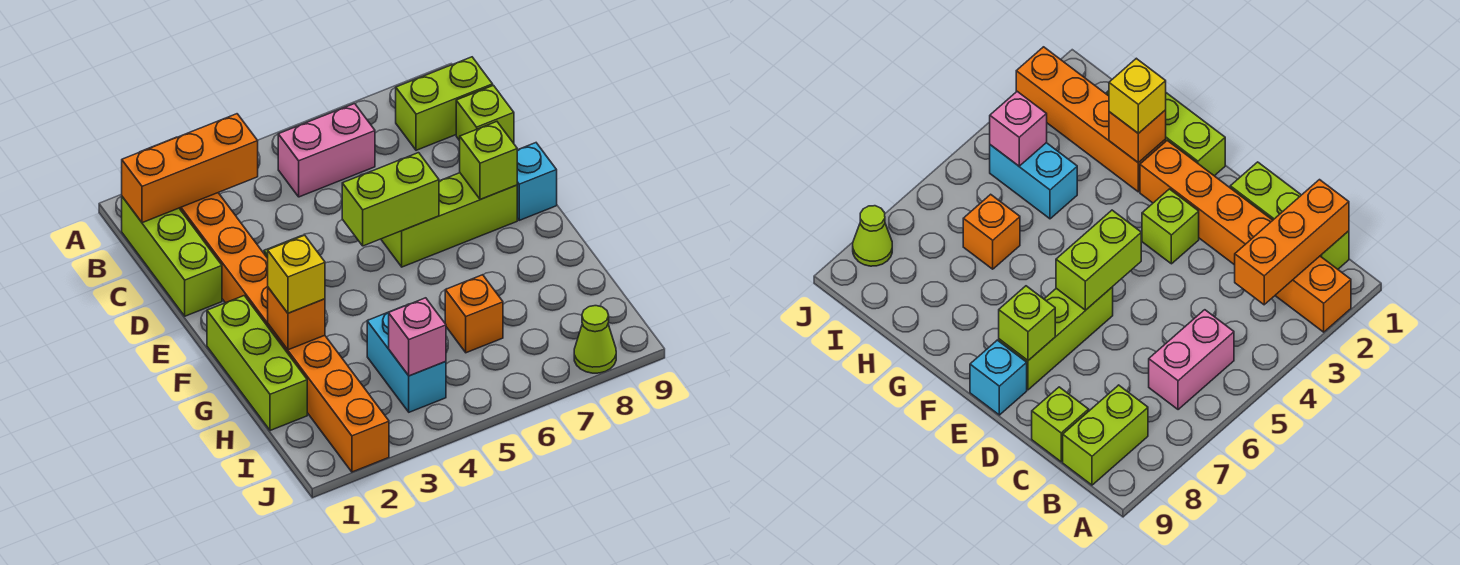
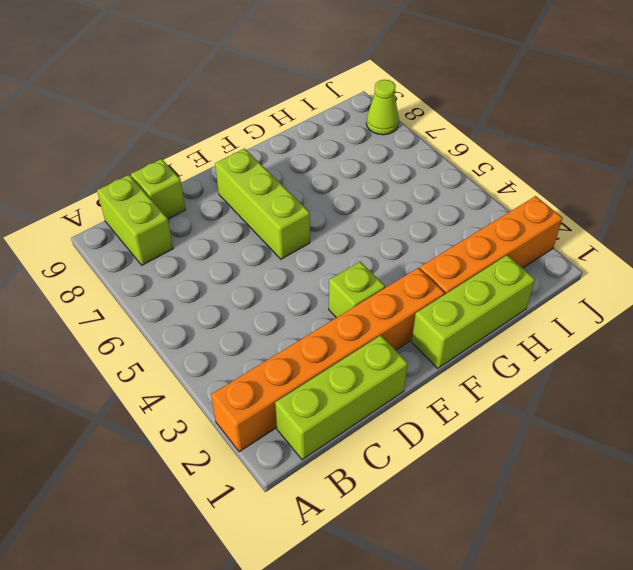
none -> pink brick B5:B6 level 1
none -> cyan brick E9 level 1
none -> cyan brick H4:I4 level 1

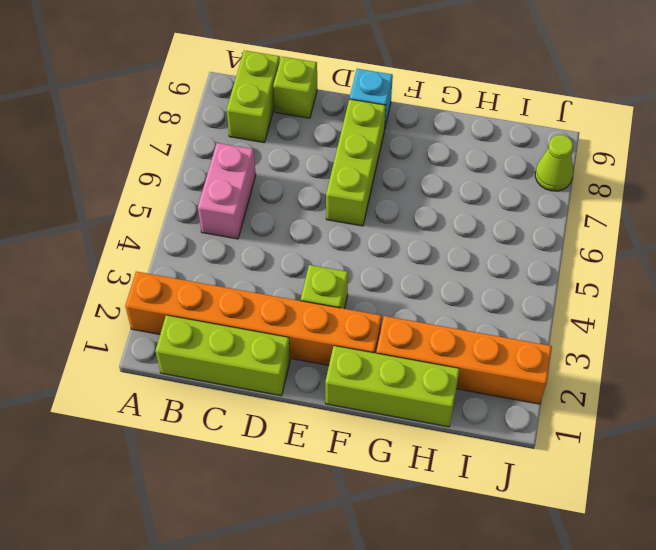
none -> cyan brick H4:I4 level 1
none -> orange brick H6 level 1
none -> orange brick B1:B3 level 2

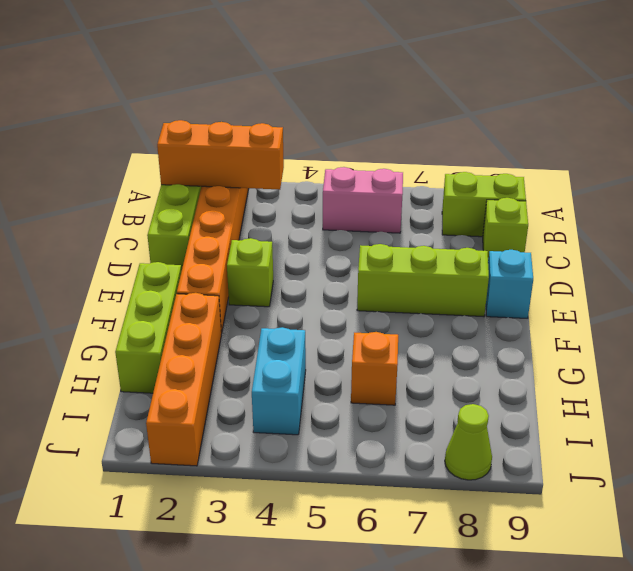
none -> lime brick E5:E6 level 2
none -> lime brick E8 level 2
none -> orange brick G2 level 2

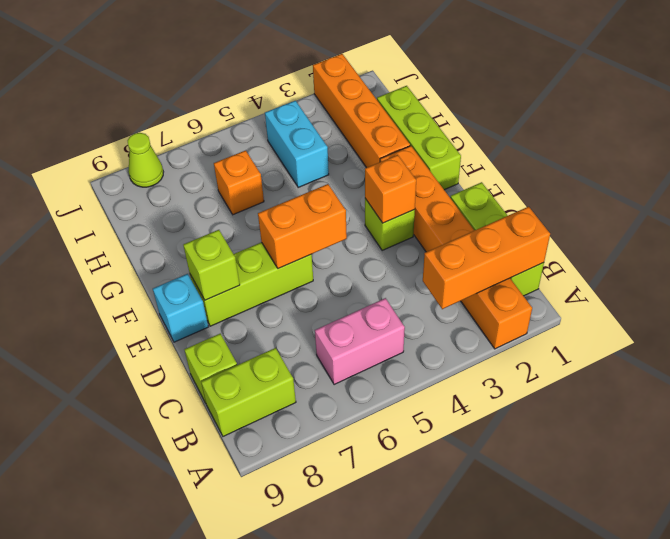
orange brick E3 level 2 -> orange brick G2 level 2
orange brick E5:E6 level 2 -> lime brick E5:E6 level 2
none -> pink brick I4 level 2
none -> yellow brick G2 level 3

